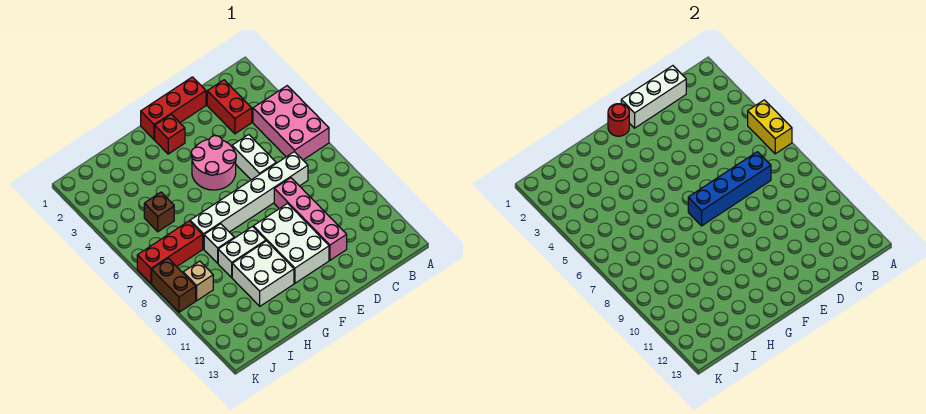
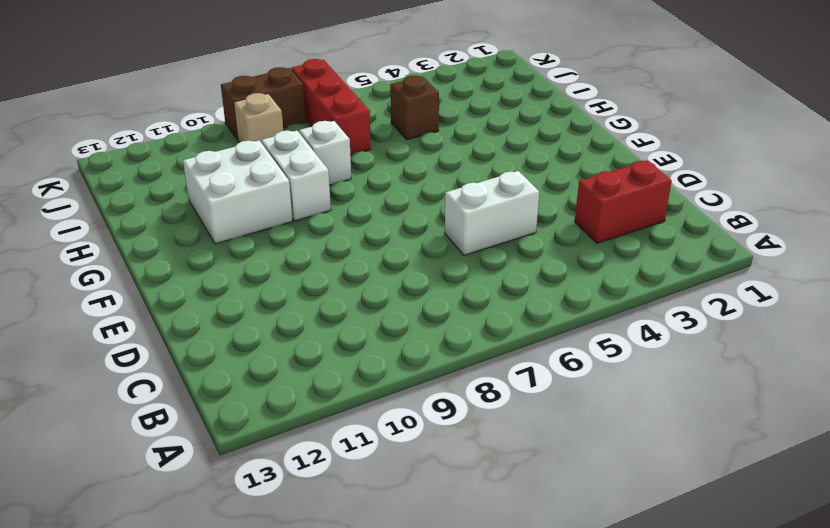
none -> pink brick A4:B6 level 1
none -> white brick C7:H7 level 1
none -> red brick D1:F1 level 1

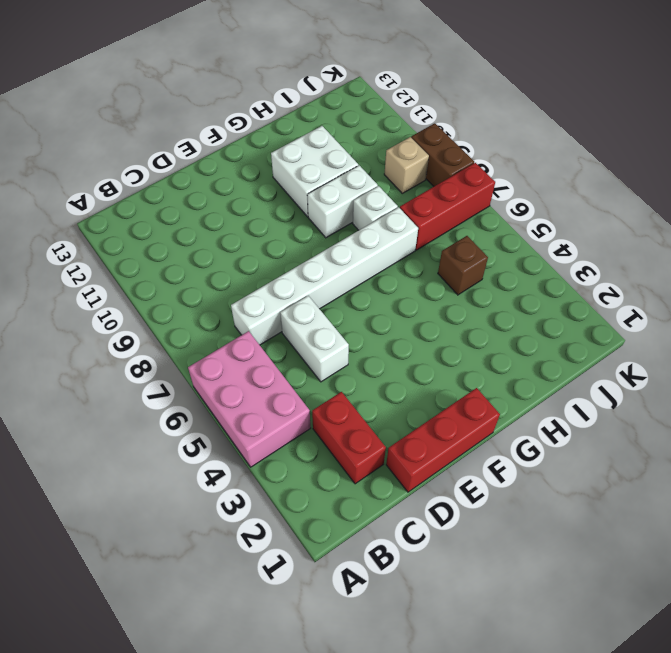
none -> pink brick D8:D11 level 1
none -> pink round brick E4:F5 level 1
none -> white brick E9:F11 level 1

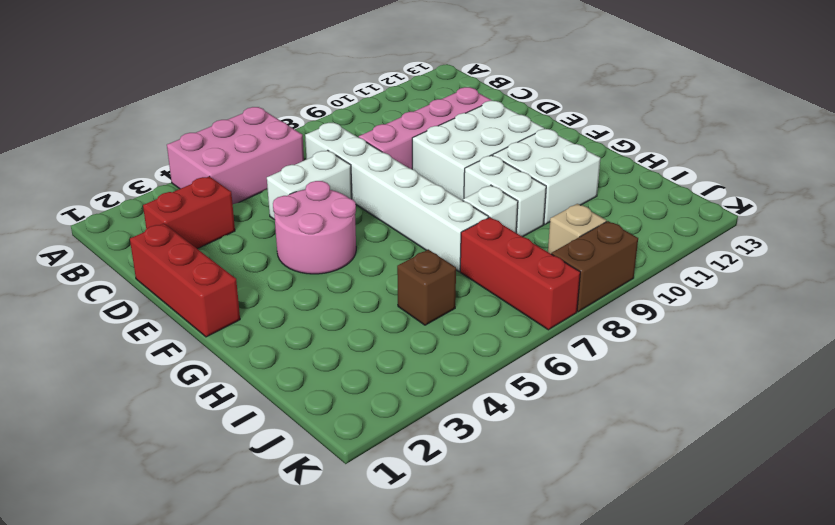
none -> red brick F2 level 1
none -> yellow brick A5:A6 level 2
none -> white brick C1:E1 level 2

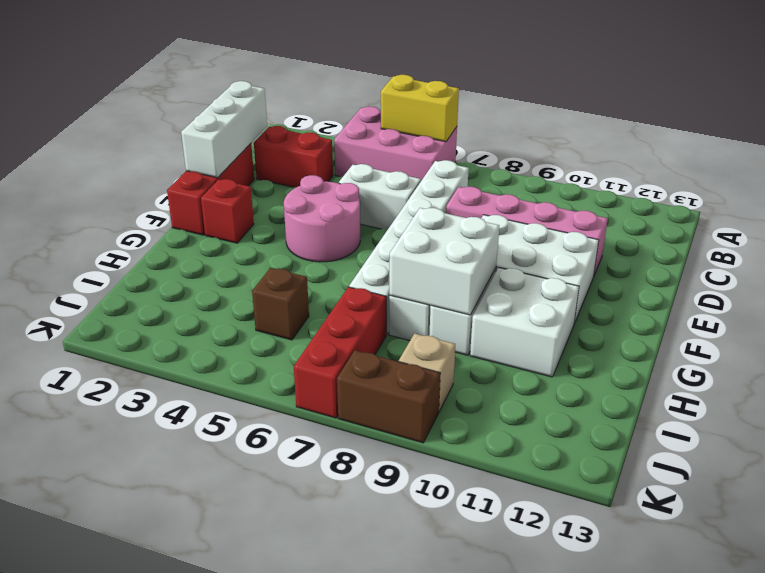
white brick G8:H9 level 2 -> none
none -> blue brick C7:F7 level 2
none -> red round brick F1 level 2

